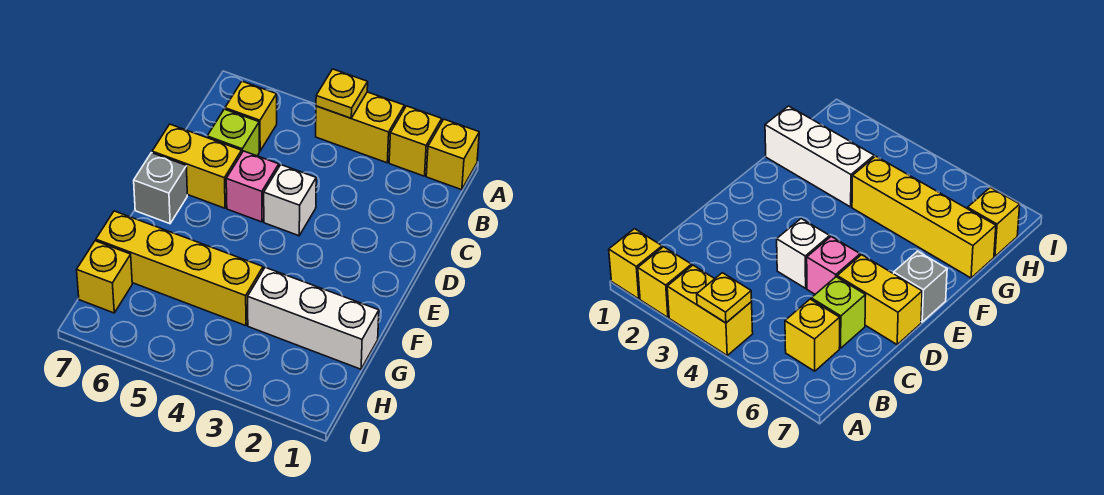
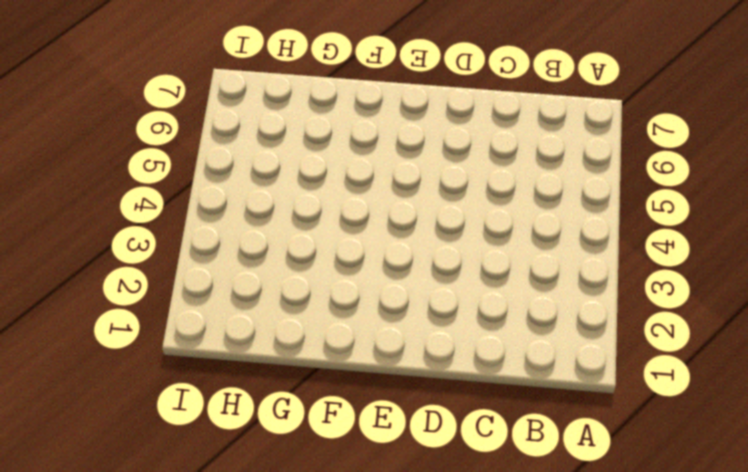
none -> yellow brick A1 level 1
none -> yellow brick A2 level 1
none -> yellow brick A3:A4 level 1

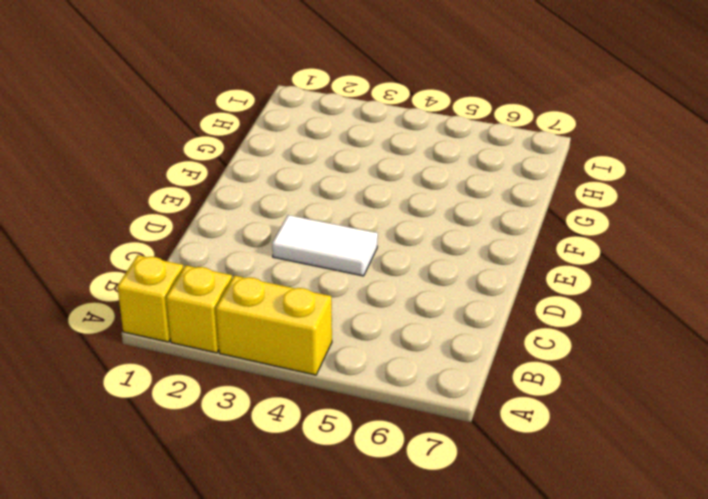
white tile D3:D4 level 1 -> white brick D4 level 1
none -> yellow brick B6 level 1
none -> lime brick C6 level 1
none -> pink brick D5 level 1

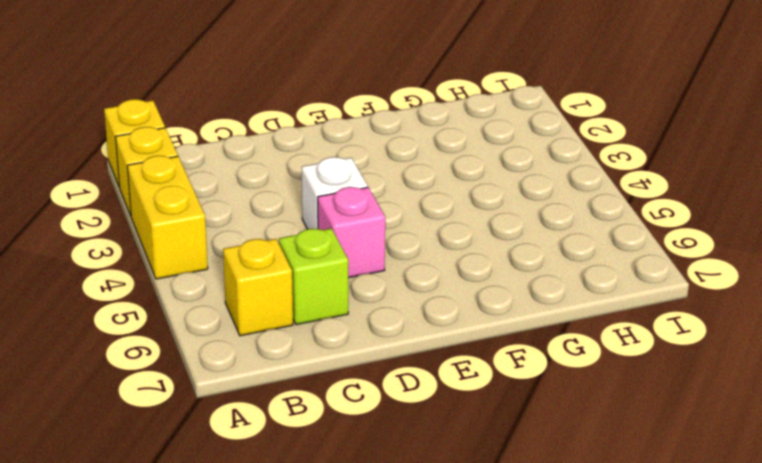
none -> yellow brick D6:D7 level 1
none -> grey brick E7 level 1
none -> white brick G1:G3 level 1

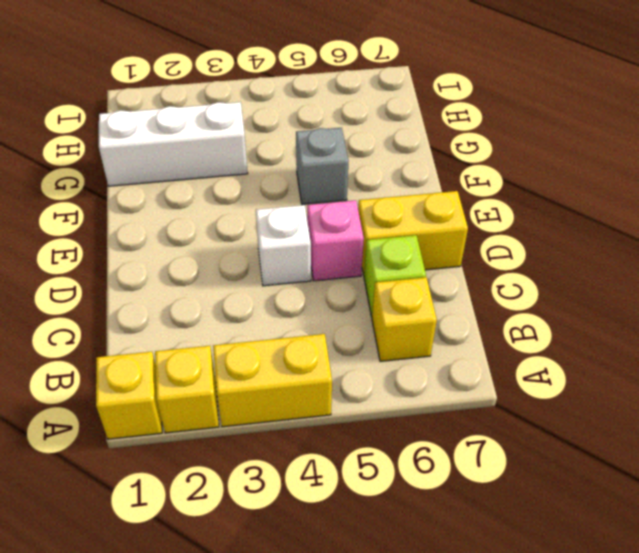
grey brick F5 level 1 -> grey brick E7 level 1
none -> yellow brick G4:G7 level 1
none -> yellow brick H7 level 1
none -> yellow plate A4 level 2

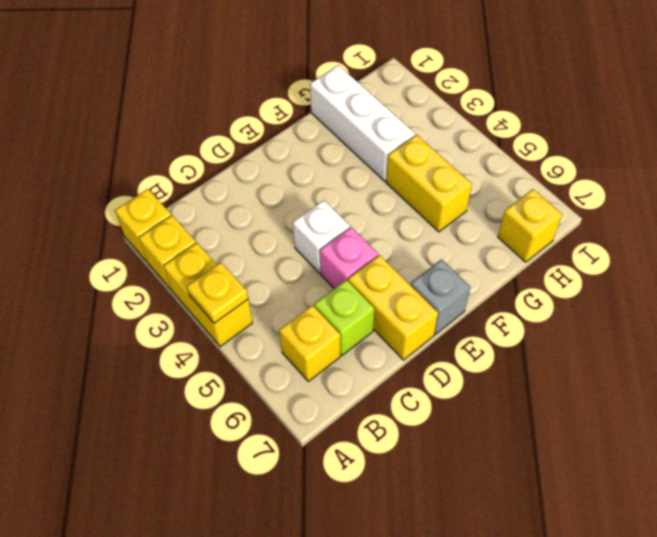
yellow brick G4:G5 level 1 -> yellow brick G4:G7 level 1

